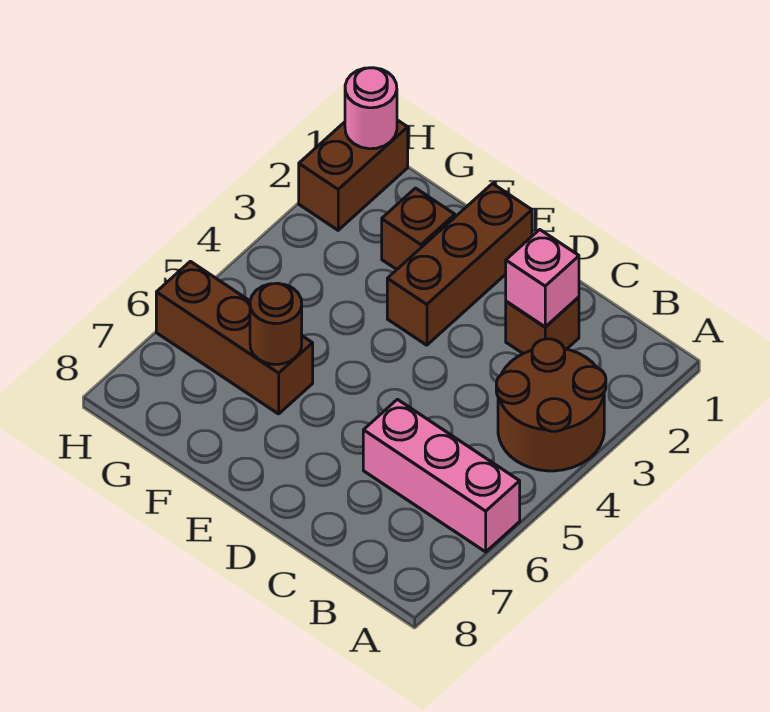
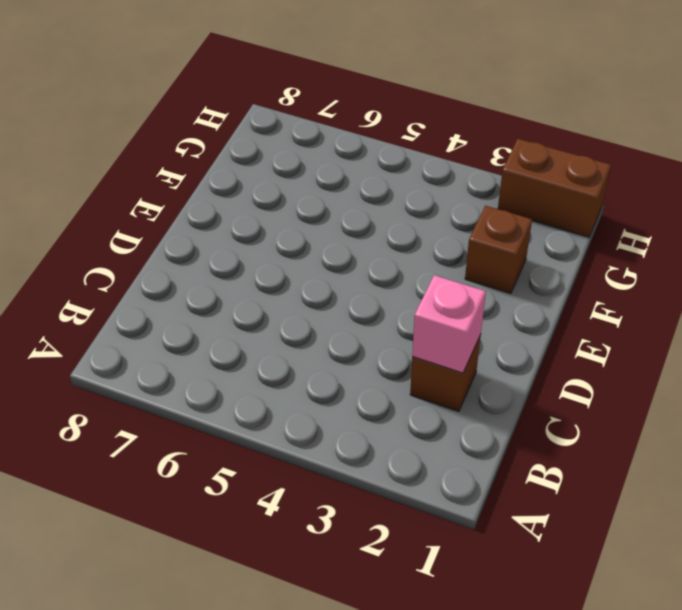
none -> brown round brick A3:B4 level 1
none -> pink brick A6:C6 level 1

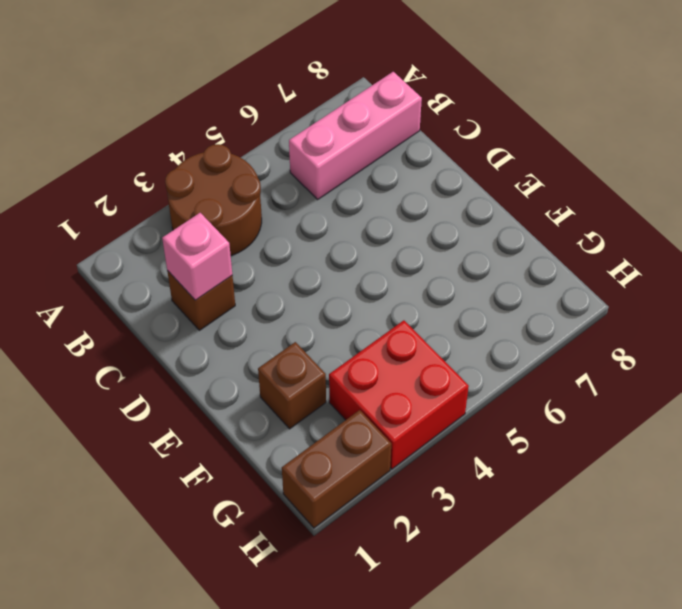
pink brick B6:B8 level 1 -> pink brick A6:C6 level 1
red brick G3:H4 level 1 -> none
none -> brown brick E1:E3 level 1
none -> brown brick F6:H6 level 1

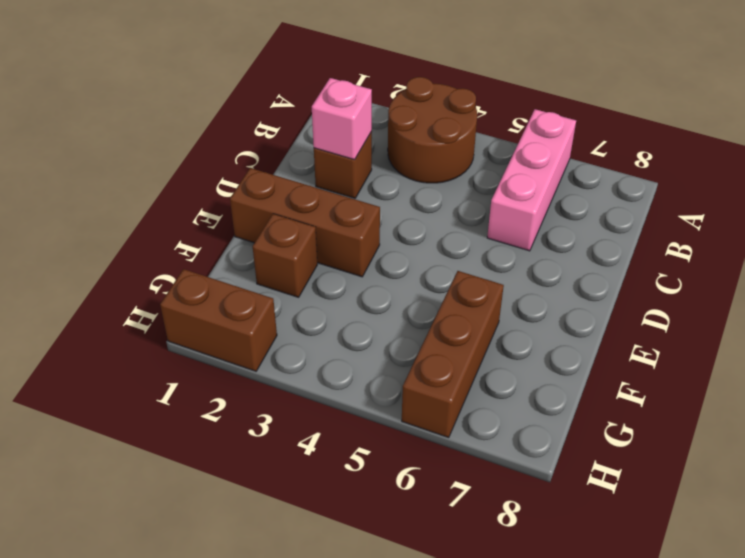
none -> brown round brick F6 level 2
none -> pink round brick H1 level 2

